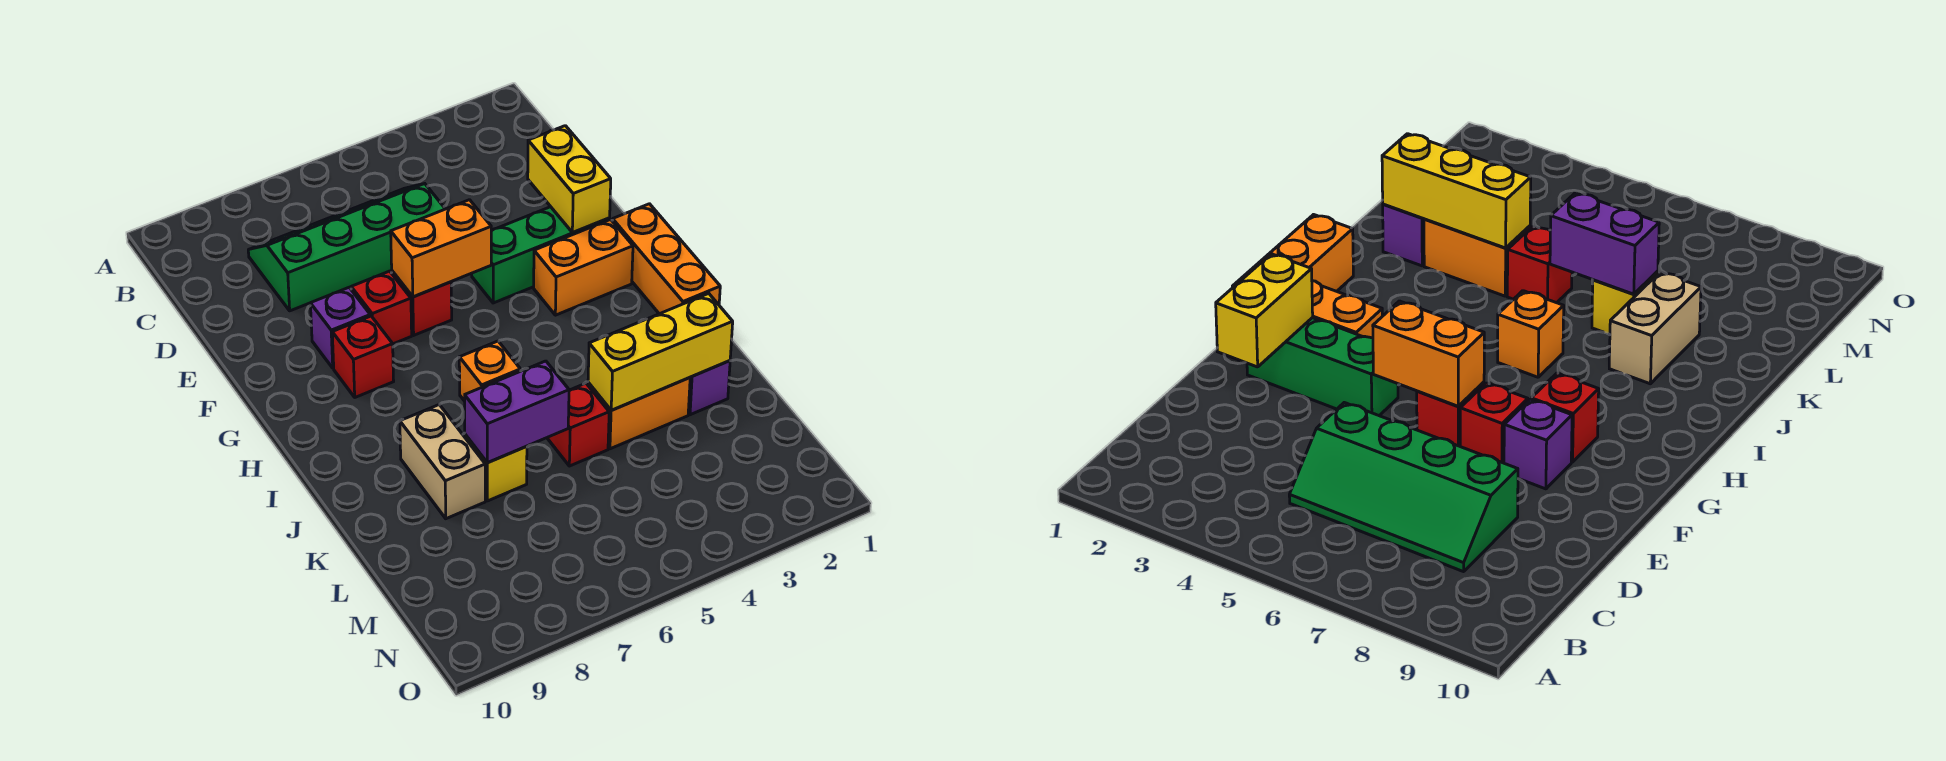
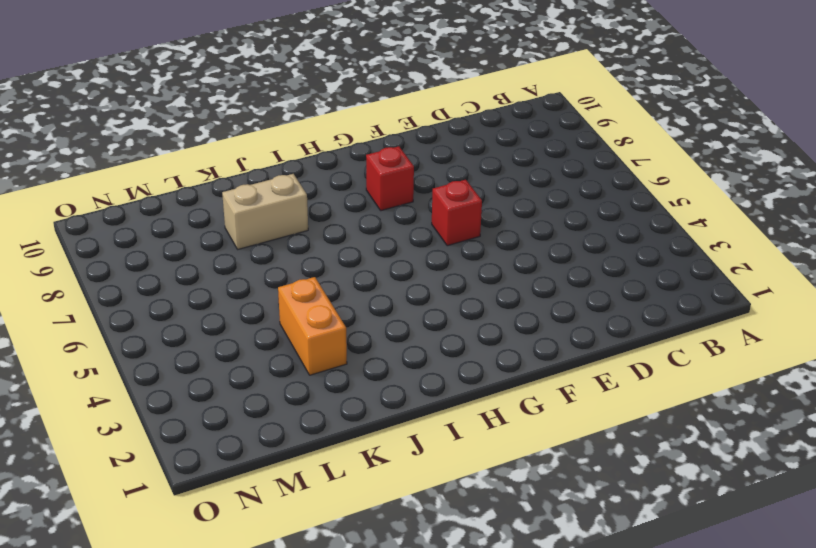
none -> green slope C5:D8 level 1 top D
none -> green brick F2:F4 level 1
none -> red brick F7 level 1

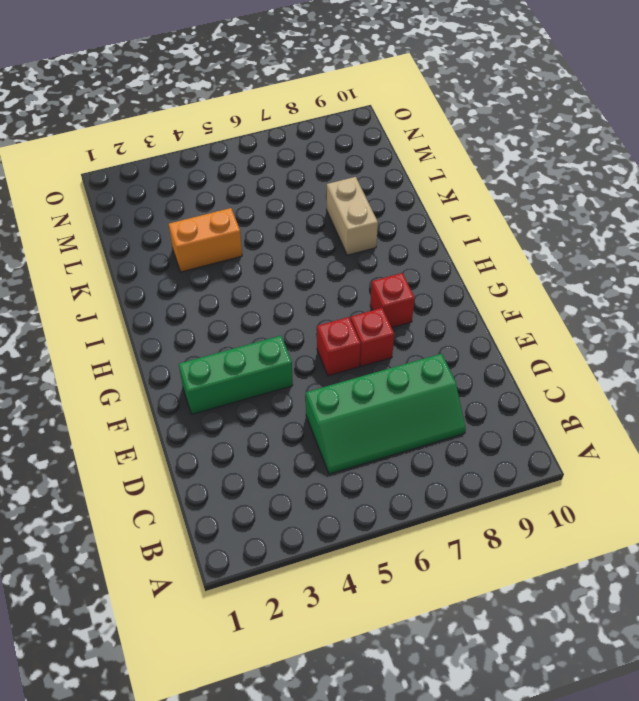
none -> purple brick F8 level 1
none -> orange brick G1:I1 level 1
none -> orange brick G2:G3 level 1

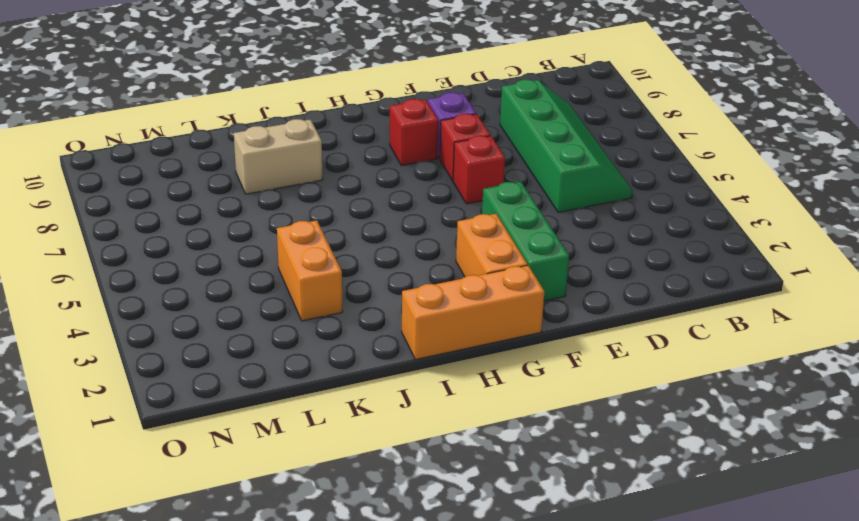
none -> orange brick I6 level 1
none -> purple brick K2 level 1
none -> red brick K5 level 1

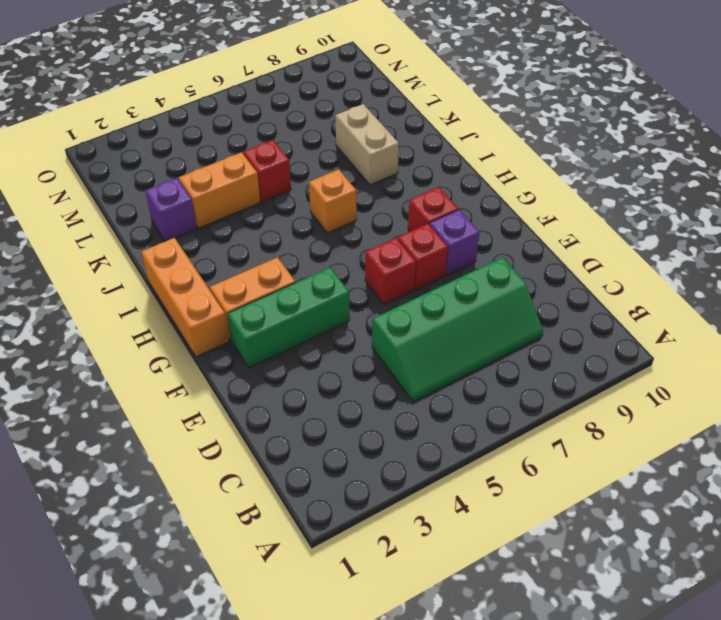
none -> yellow brick K7 level 1
none -> yellow brick E2:F2 level 2
none -> orange brick F5:F6 level 2

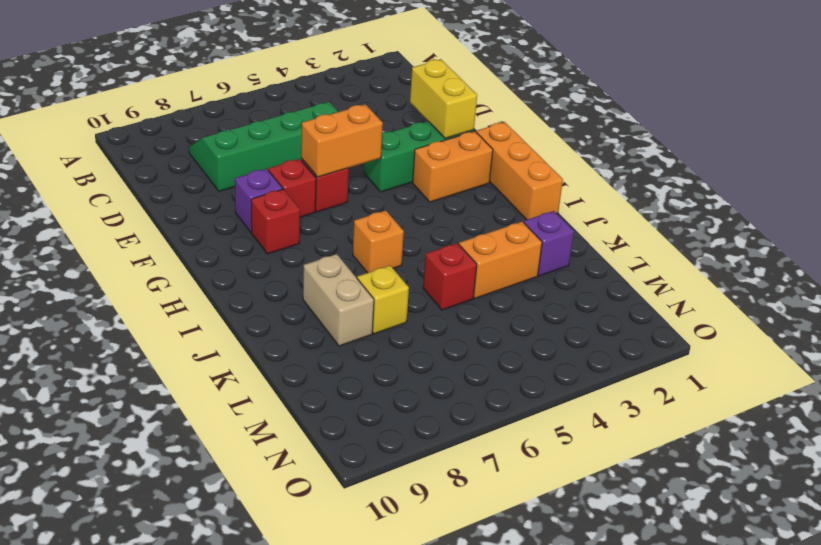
none -> yellow brick K2:K4 level 2
none -> purple brick K6:K7 level 2

